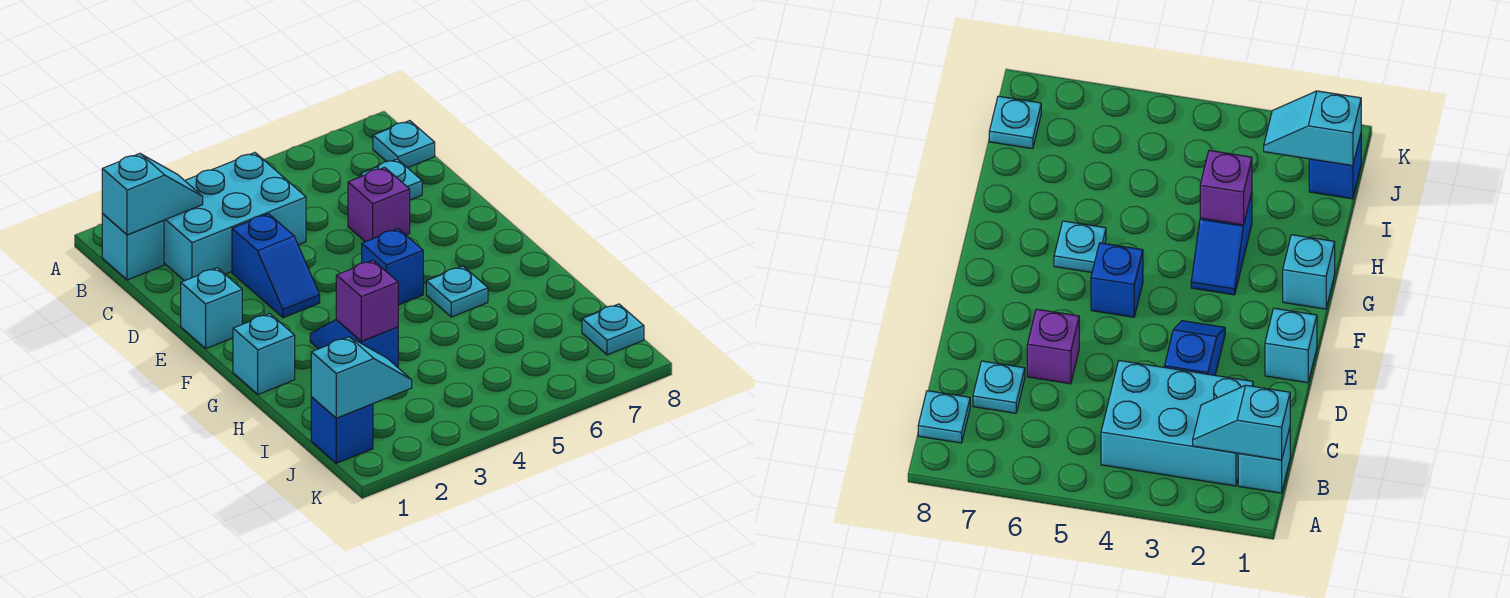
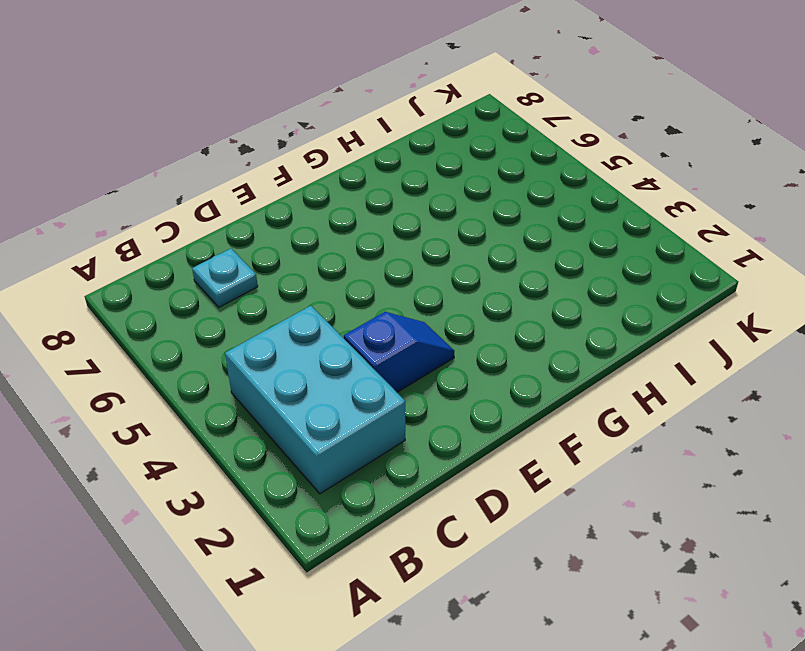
none -> cyan brick B1 level 1
none -> cyan plate B8 level 1
none -> purple brick D6 level 1

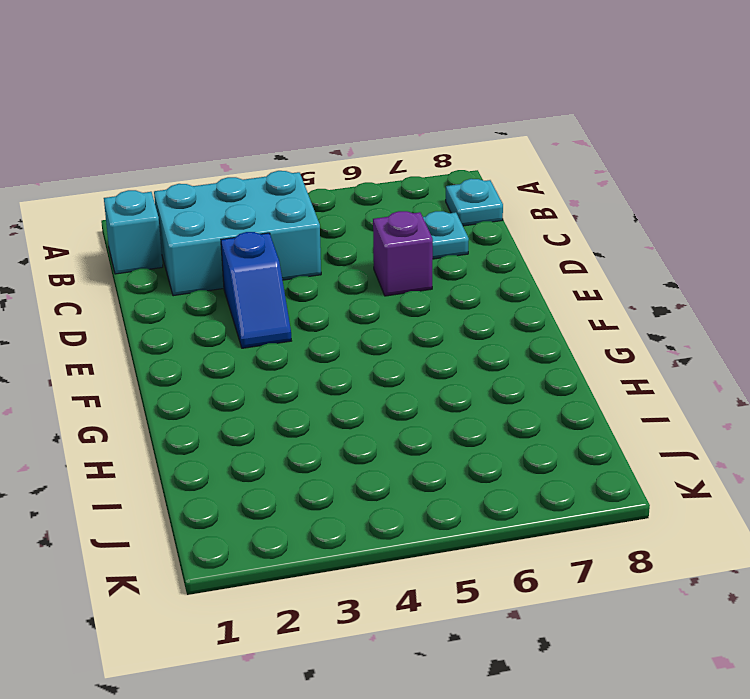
none -> cyan brick E1 level 1
none -> blue brick F5 level 1
none -> cyan brick G1 level 1

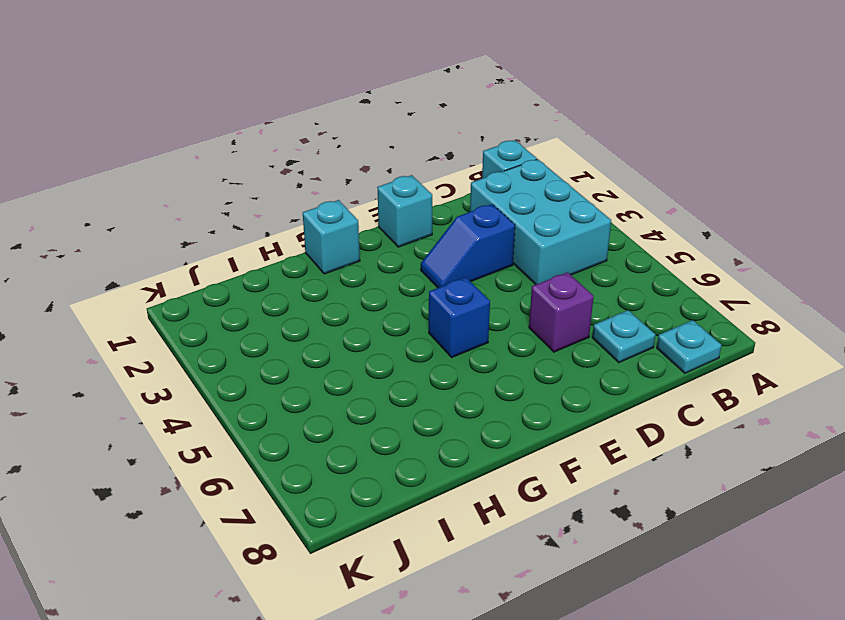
none -> blue slope G3:H3 level 1 top H
none -> cyan plate G6 level 1
none -> blue brick J1 level 1

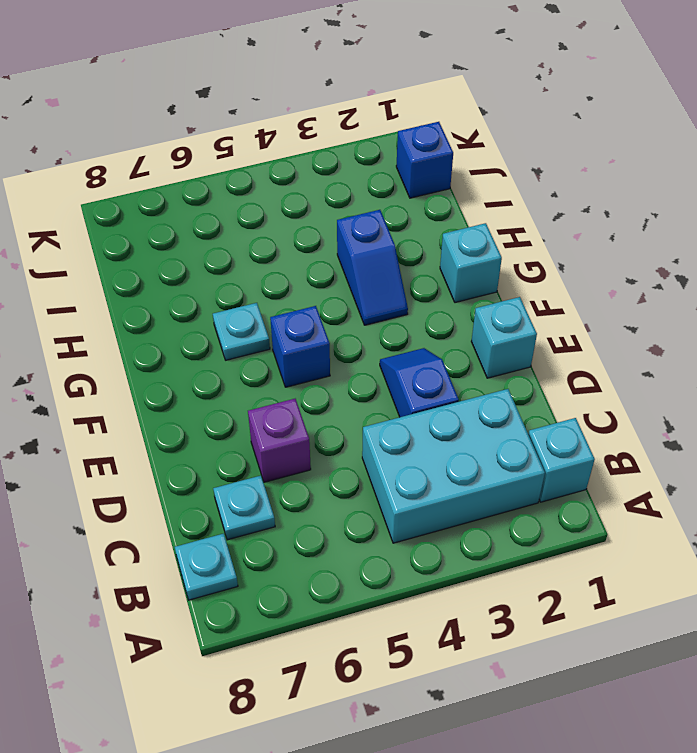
none -> cyan plate J8 level 1
none -> cyan slope B1:B2 level 2 top 1
none -> purple brick H3 level 2

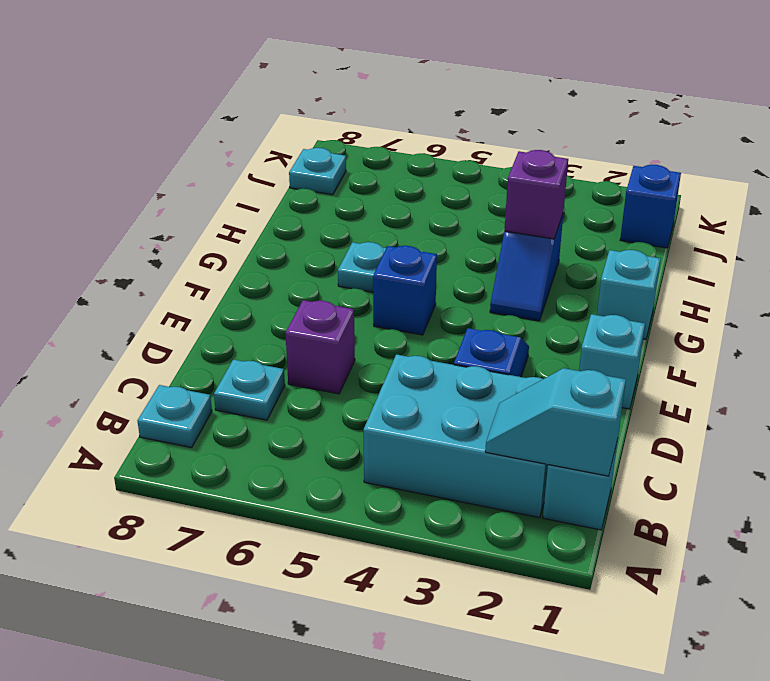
none -> cyan slope J1:J2 level 2 top 1

